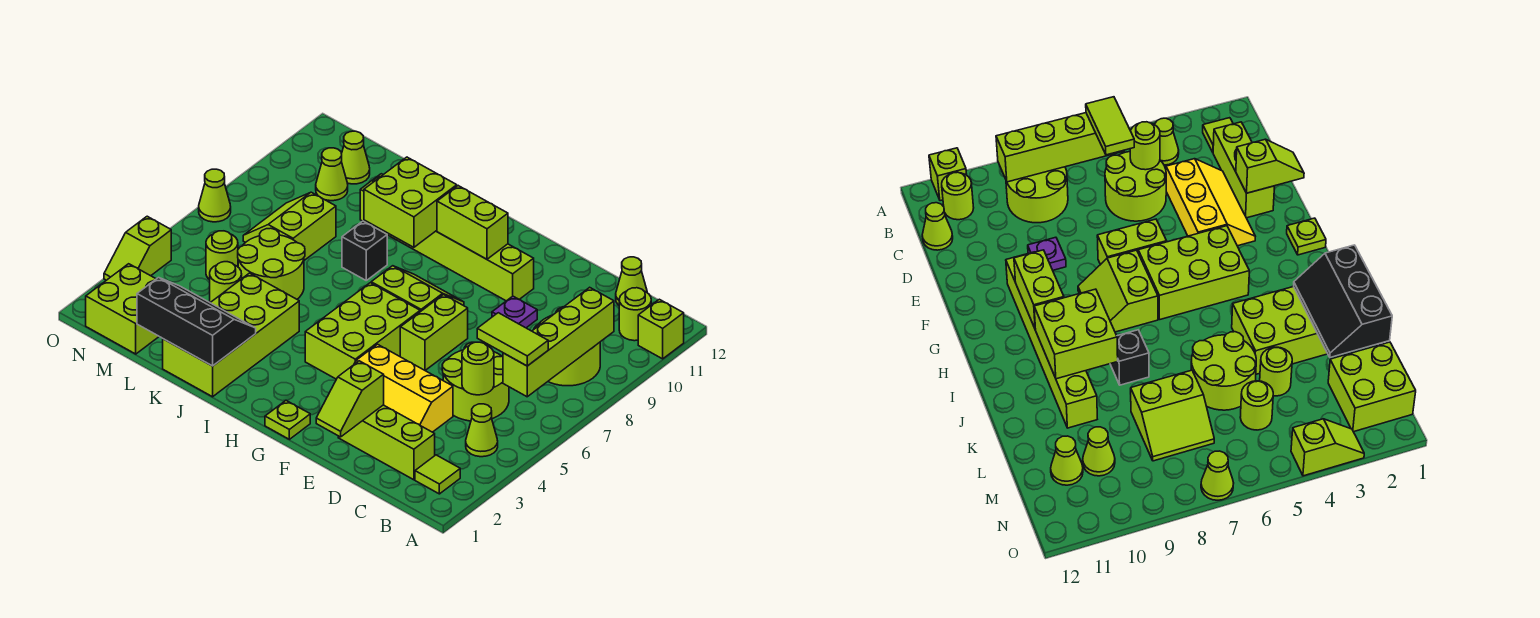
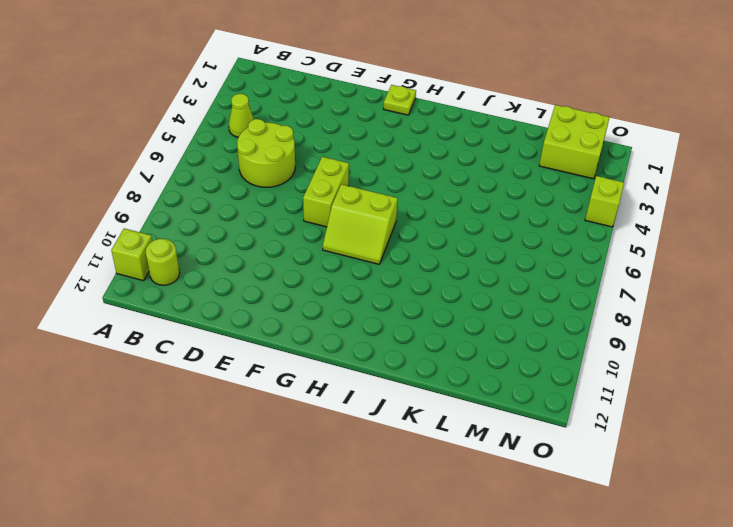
none -> lime tile B2 level 1
none -> lime round brick B8:C9 level 1
none -> lime brick C2:E2 level 1
none -> lime cone C12 level 1

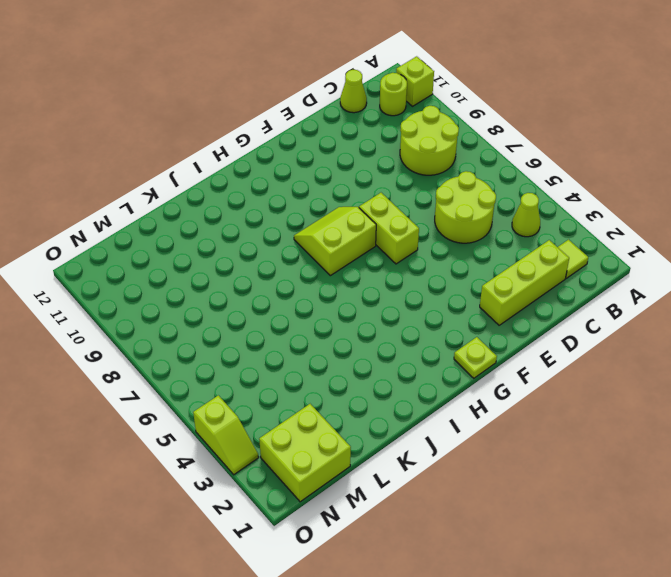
none -> yellow slope D3:F4 level 1 top 4
none -> purple plate E9 level 1
none -> lime brick F10:K10 level 1
none -> lime brick G4:H6 level 1

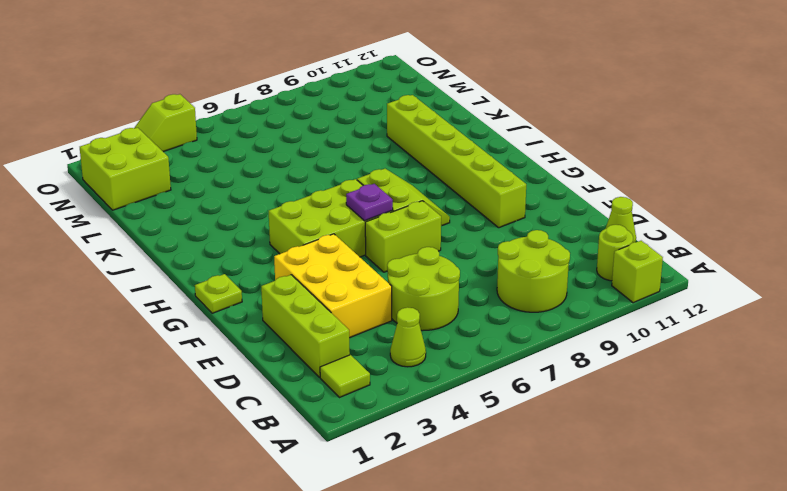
yellow brick D3:F4 level 1 -> yellow slope D3:F4 level 1 top 4
purple plate G6 level 2 -> purple plate E9 level 1
none -> lime brick J1:K4 level 1
none -> black brick J8 level 1
none -> lime round brick K5:L6 level 1
none -> lime round brick L4 level 1

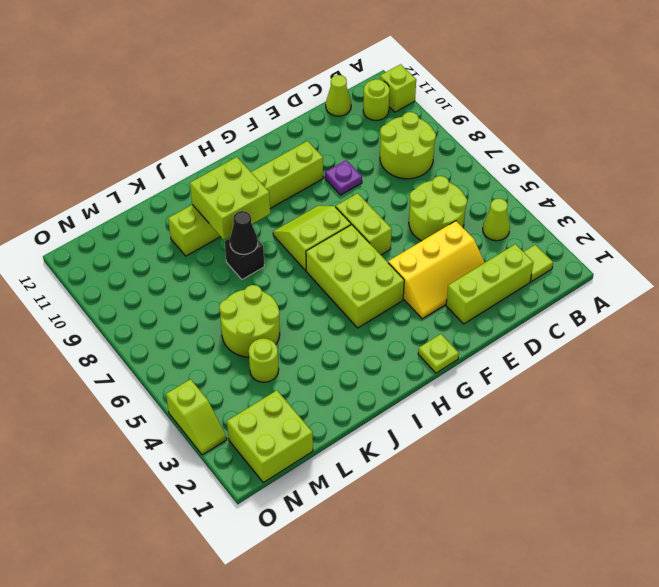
black cone J8 level 2 -> none
none -> lime brick J1:K4 level 1
none -> lime slope L7:M8 level 1 top L
none -> lime round brick M5 level 1
none -> lime cone M10 level 1

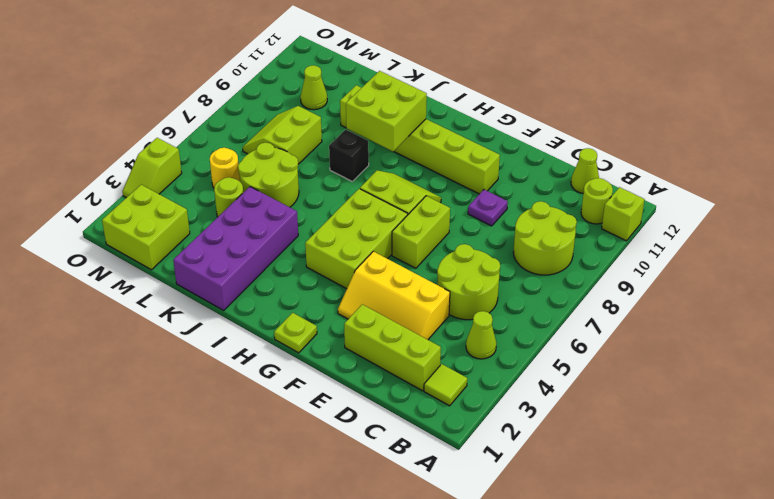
purple brick J1:K4 level 1 -> lime brick J1:K4 level 1
yellow round brick M5 level 1 -> lime round brick M5 level 1
none -> lime cone M11 level 1
none -> lime cone O7 level 1
none -> lime brick B6:B9 level 2
none -> lime round brick C5 level 2

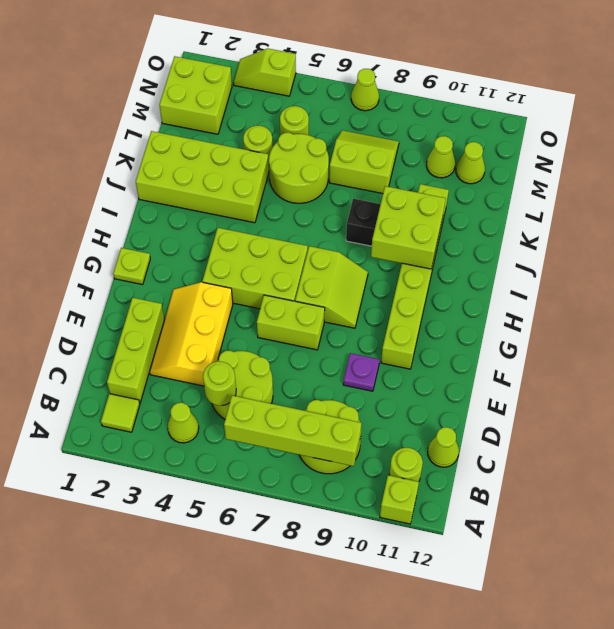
none -> lime slope E1:E2 level 2 top 2
none -> lime brick G10:H10 level 2
none -> black slope J1:L2 level 2 top 1
none -> lime tile B6:C6 level 3

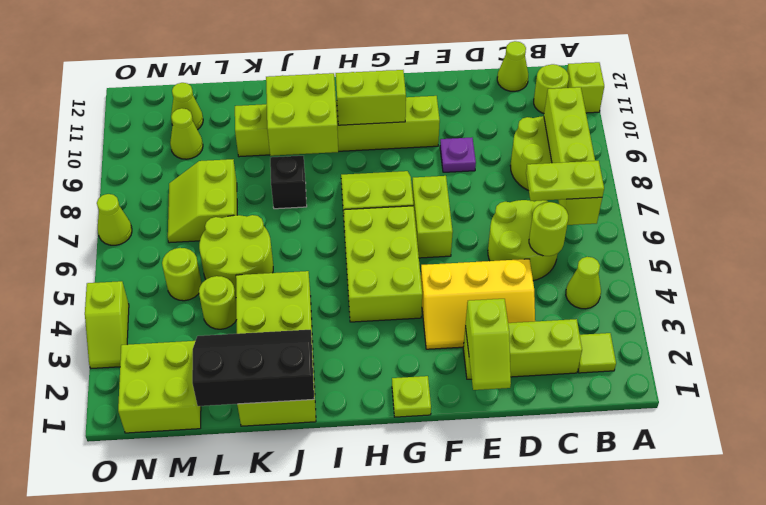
lime plate B6:C6 level 3 -> lime tile B6:C6 level 3

